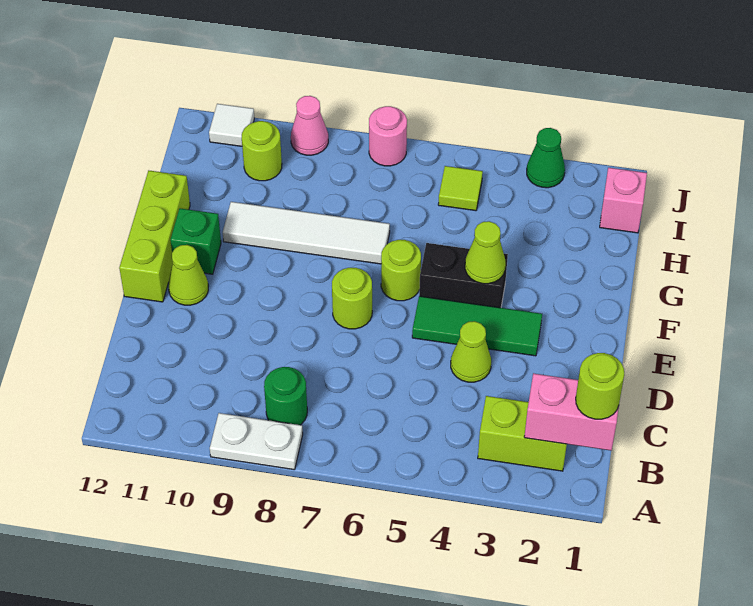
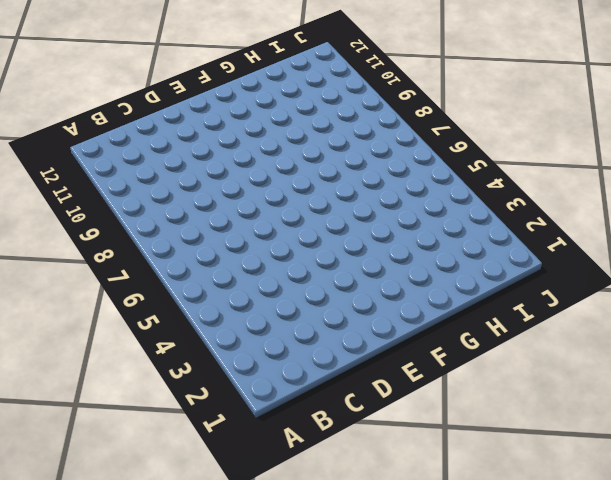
none -> white plate A8:A9 level 1
none -> lime brick B2:B3 level 1
none -> green round brick B8 level 1

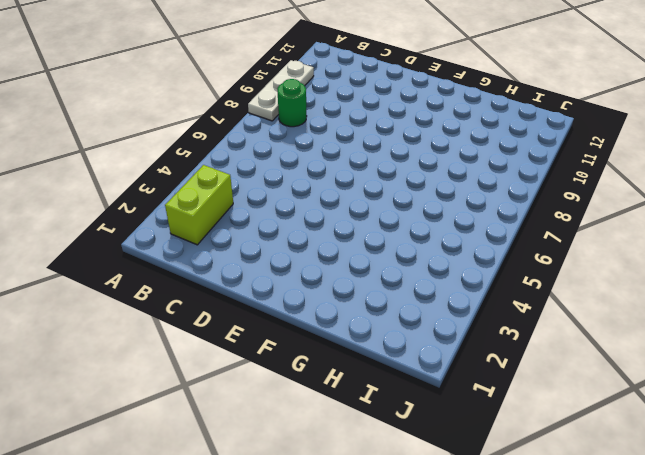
white plate A8:A10 level 1 -> white plate A8:A9 level 1
none -> lime cone D4 level 1
none -> green tile E3:E5 level 1
none -> lime round brick E7 level 1

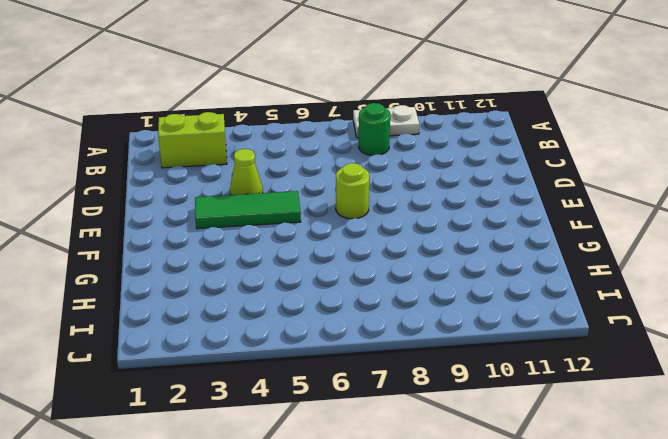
none -> lime cone E11 level 1
none -> lime brick E12:G12 level 1
none -> black brick F4:F5 level 1

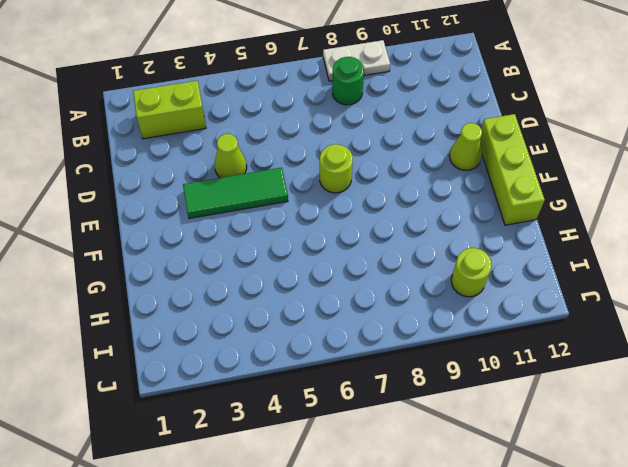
none -> black brick F4:F5 level 1
none -> lime round brick F6 level 1
none -> green brick F11 level 1

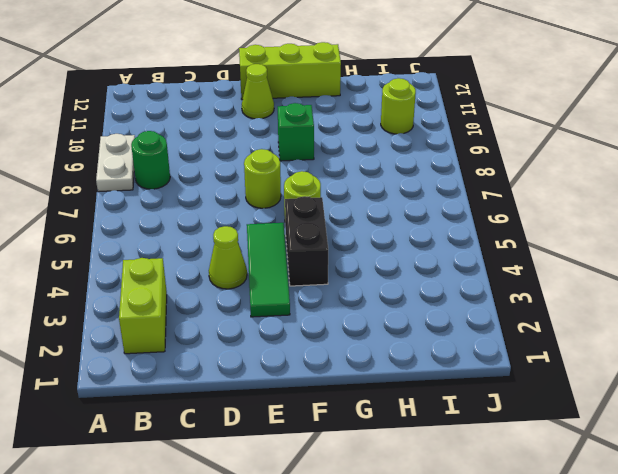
green brick F9 level 1 -> green brick F11 level 1
none -> white tile G7:G10 level 1
none -> pink brick I1 level 1
none -> lime tile I5 level 1

